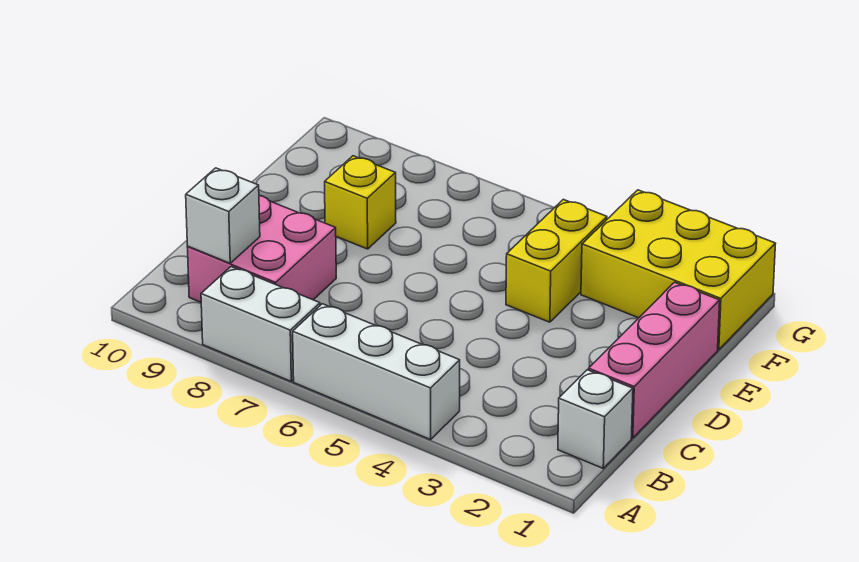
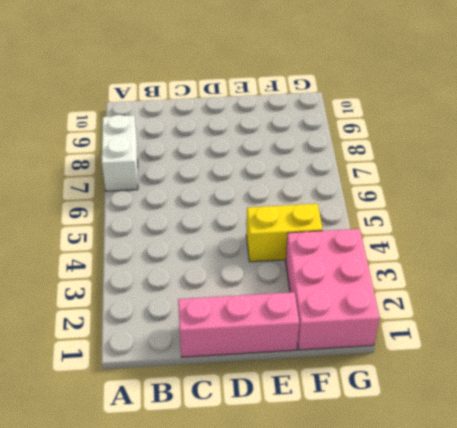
pink brick F1:G3 level 1 -> yellow brick F1:G3 level 1
none -> white brick A4:A6 level 1
none -> white brick B1 level 1

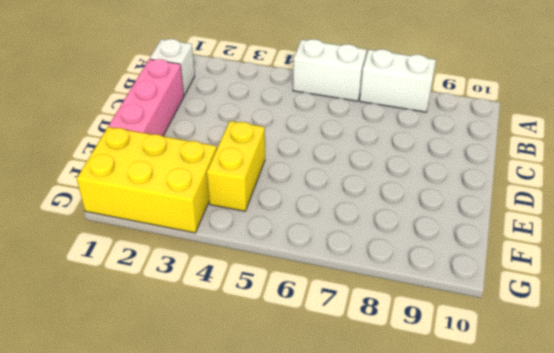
white brick A5:A6 level 1 -> white brick A4:A6 level 1
none -> pink brick B8:C9 level 1
none -> yellow brick E8 level 1

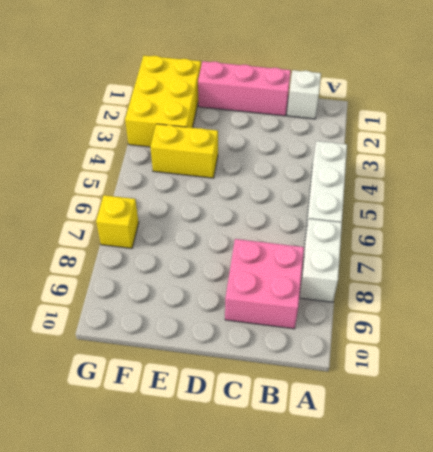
yellow brick G7 level 1 -> yellow brick E8 level 1
none -> white brick B9 level 2

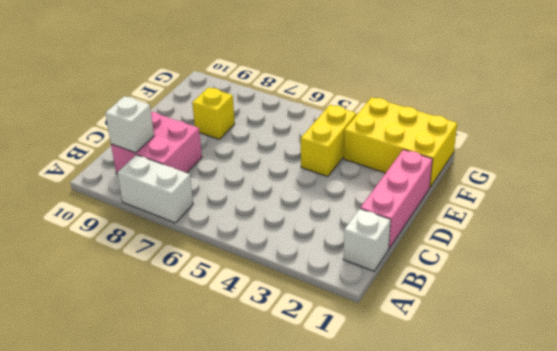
none -> white brick A4:A6 level 1

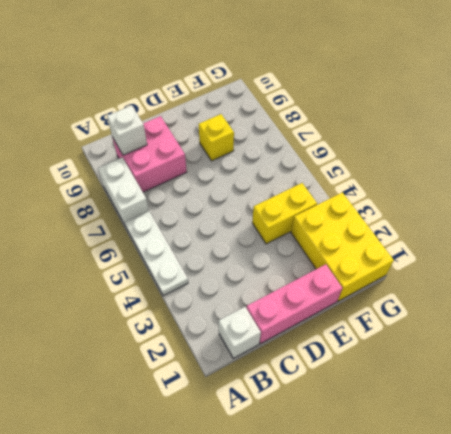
white plate A4:A6 level 1 -> white brick A4:A6 level 1

